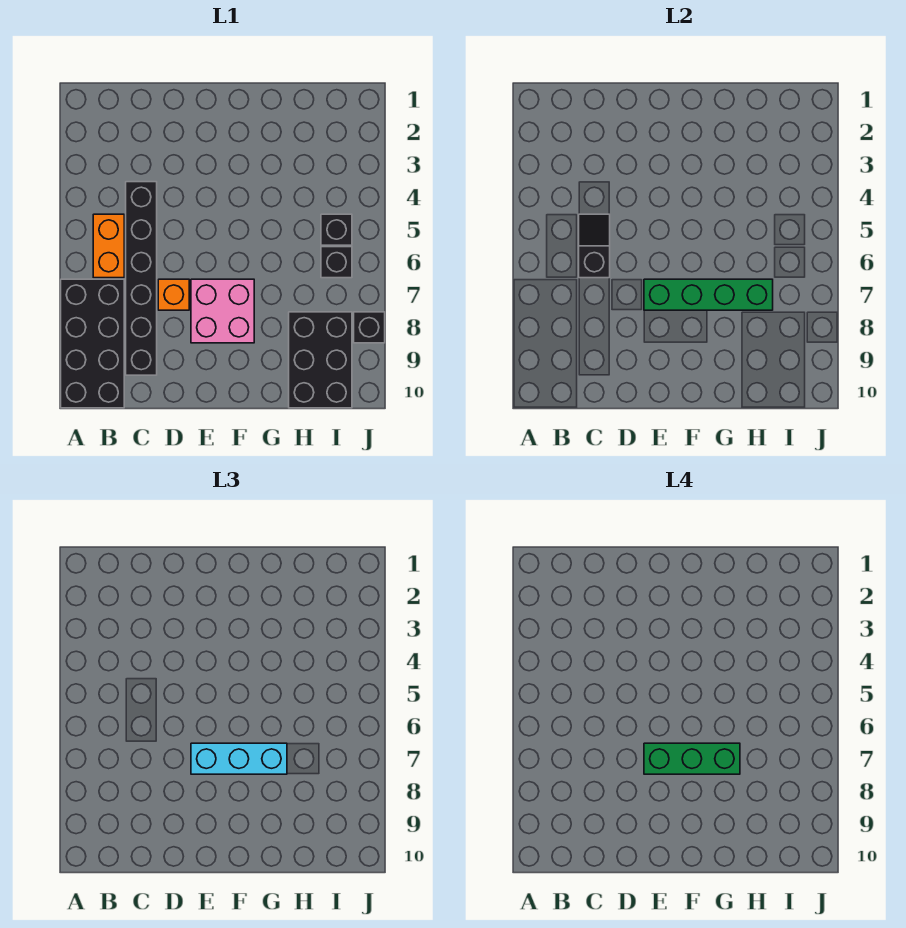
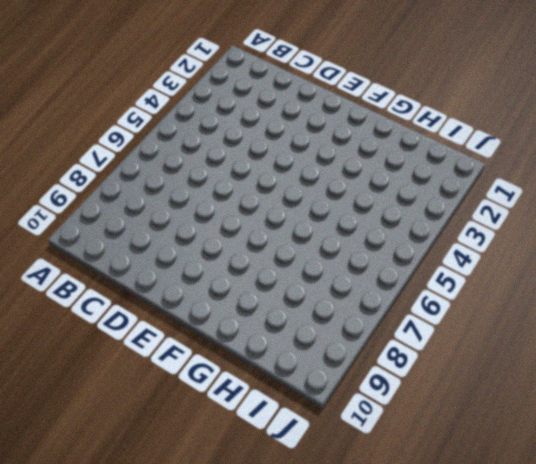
none -> black brick A7:B10 level 1
none -> orange brick B5:B6 level 1
none -> black brick C4:C9 level 1

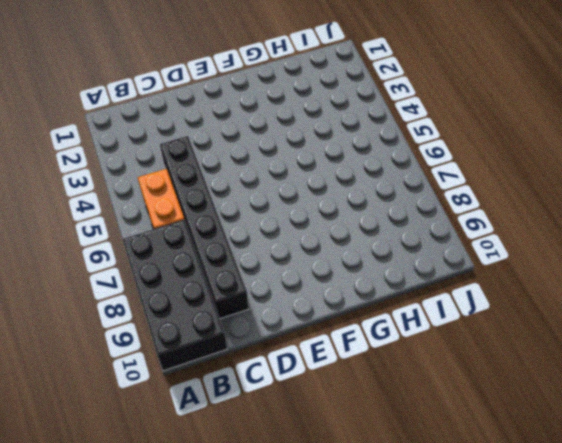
none -> orange brick D7 level 1
none -> pink brick E7:F8 level 1
none -> black brick H8:I10 level 1

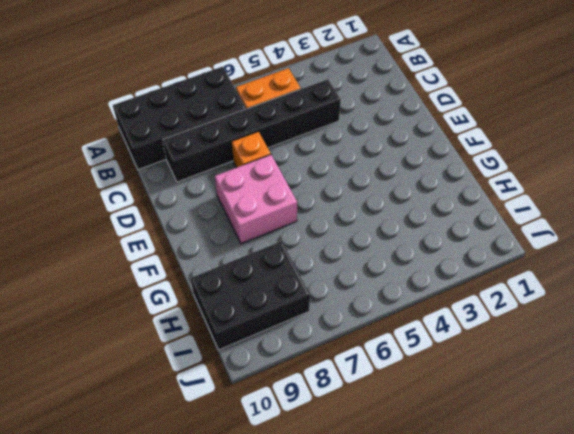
none -> black brick I5 level 1
none -> black brick I6 level 1
none -> black brick J8 level 1

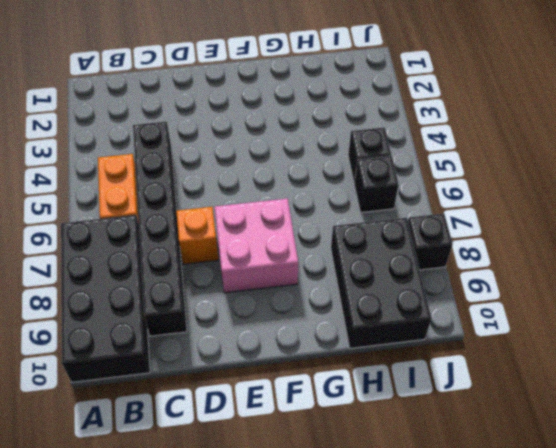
none -> black slope C5:C6 level 2 top 6
none -> green brick E7:H7 level 2
none -> cyan brick E7:G7 level 3

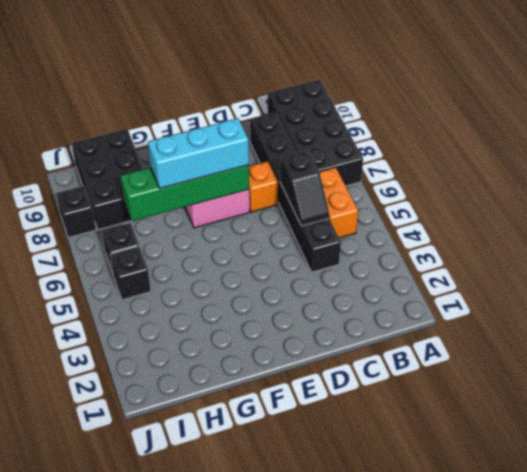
none -> green brick E7:G7 level 4

